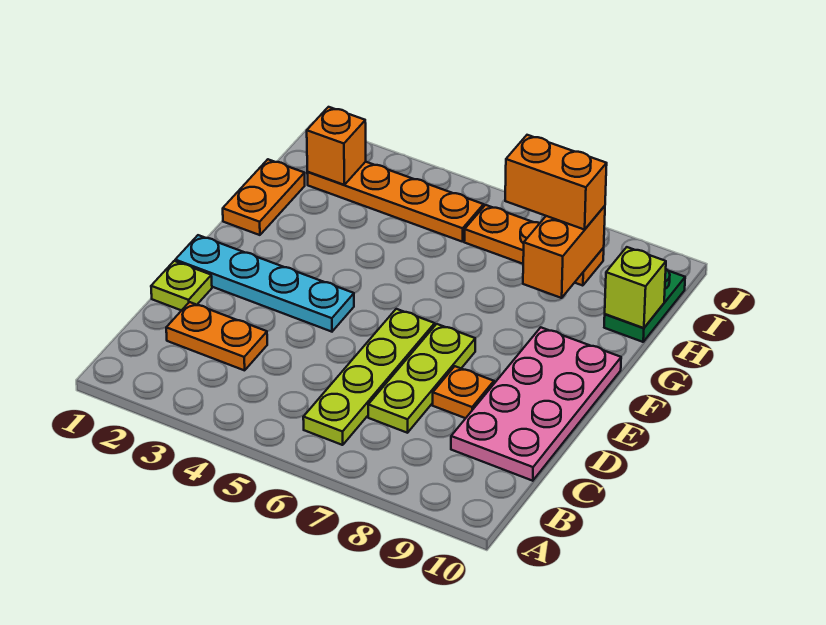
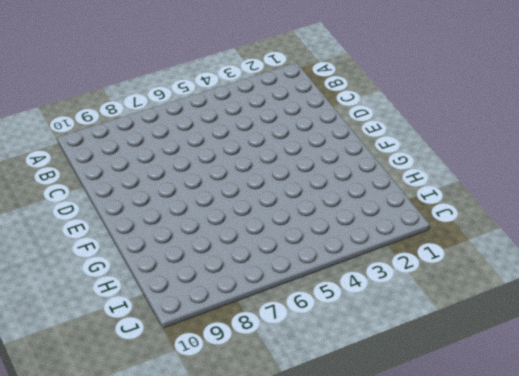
none -> lime plate B6:E6 level 1
none -> orange plate C2:C3 level 1
none -> lime plate C7:E7 level 1

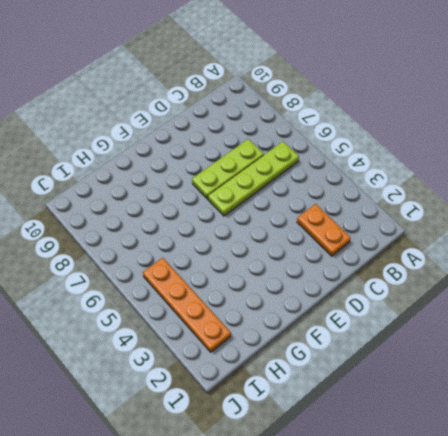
none -> pink plate C9:F10 level 1
none -> lime plate D1 level 1
none -> orange plate D8 level 1

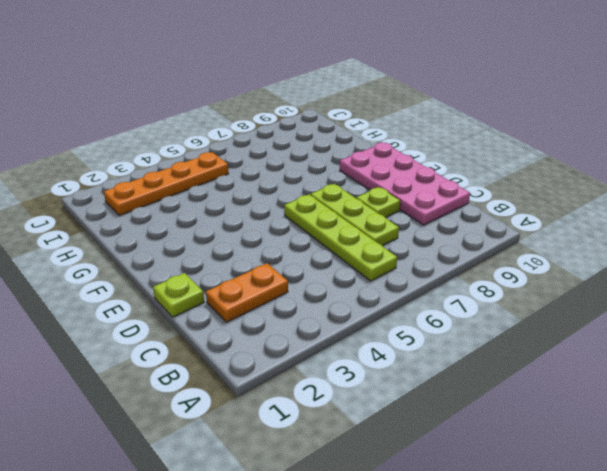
lime plate D8 level 1 -> orange plate D8 level 1
none -> cyan plate E1:E4 level 1
none -> orange plate G1:H1 level 1
none -> green plate H10:I10 level 1

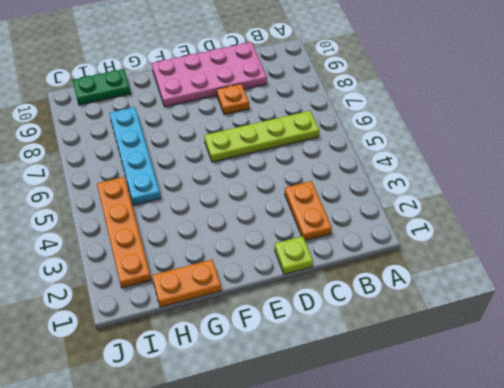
cyan plate H5:H8 level 1 -> cyan plate E1:E4 level 1
none -> lime plate C7:E7 level 1
none -> orange plate I6:I8 level 1
none -> orange brick H8:I8 level 2

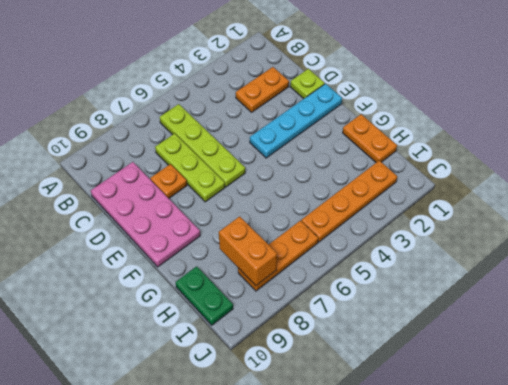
none -> lime brick H10 level 2
none -> orange brick I2 level 2
none -> orange brick I7:I8 level 3

